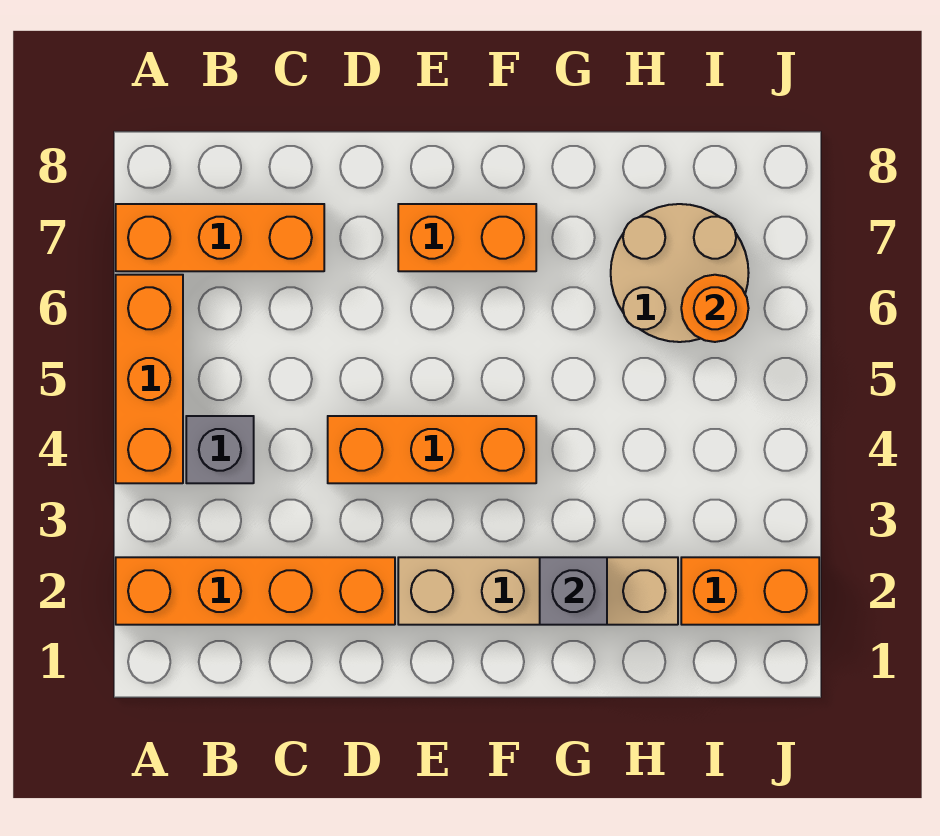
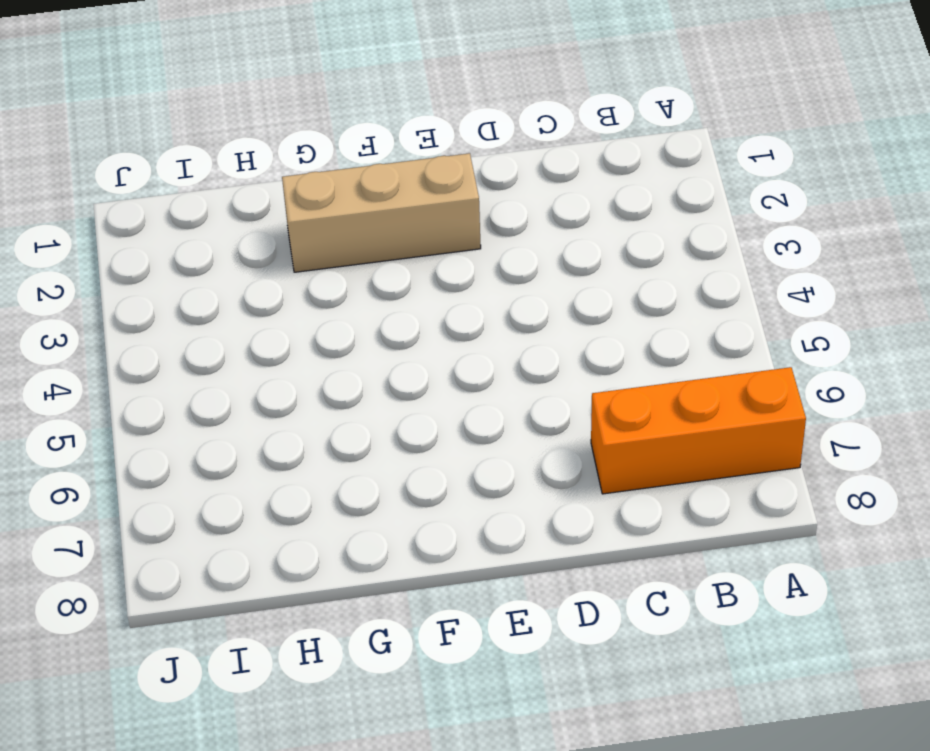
tan brick E2:G2 level 1 -> tan brick E2:H2 level 1
none -> orange brick A2:D2 level 1
none -> orange brick A4:A6 level 1

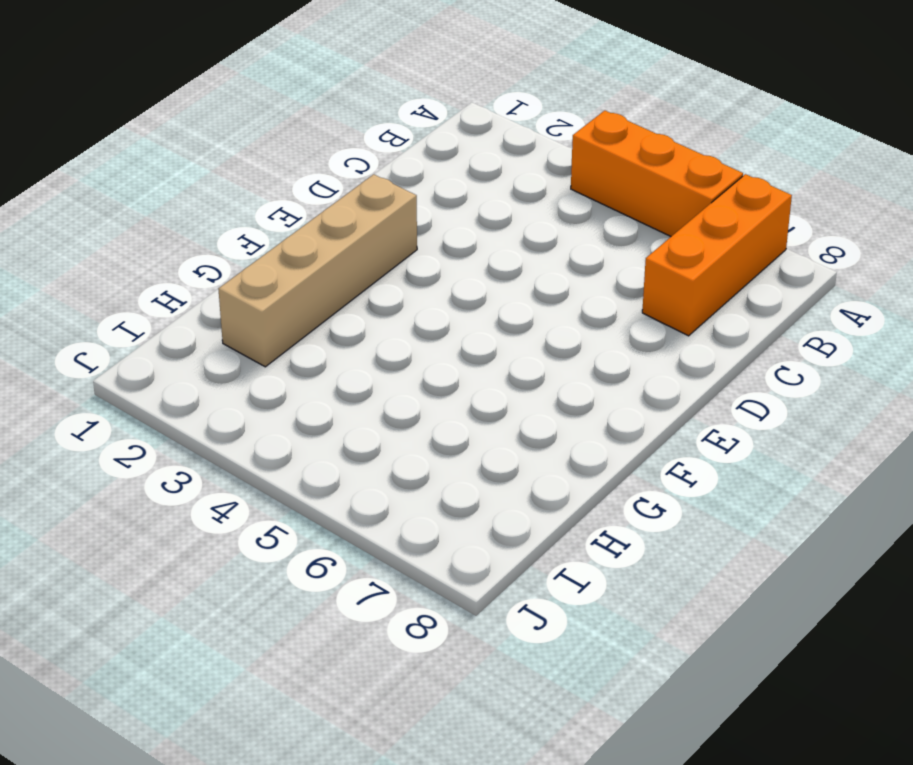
none -> orange brick A2:D2 level 1
none -> grey brick B4 level 1

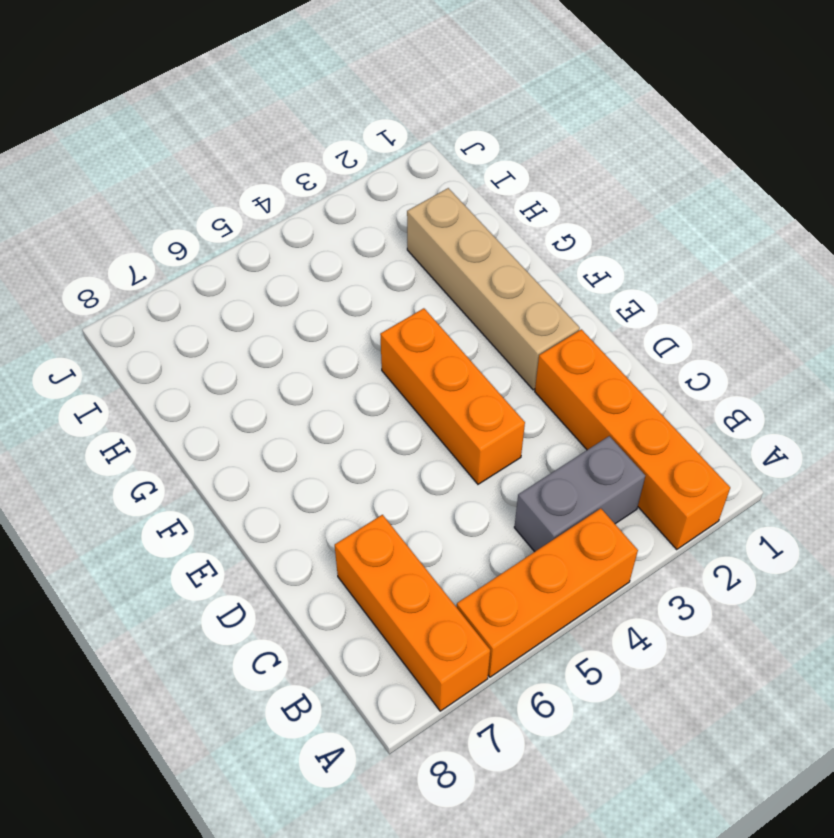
grey brick B3:B4 level 1 -> grey brick B4 level 1
none -> orange brick E7:F7 level 1
none -> tan round brick H6:I7 level 1

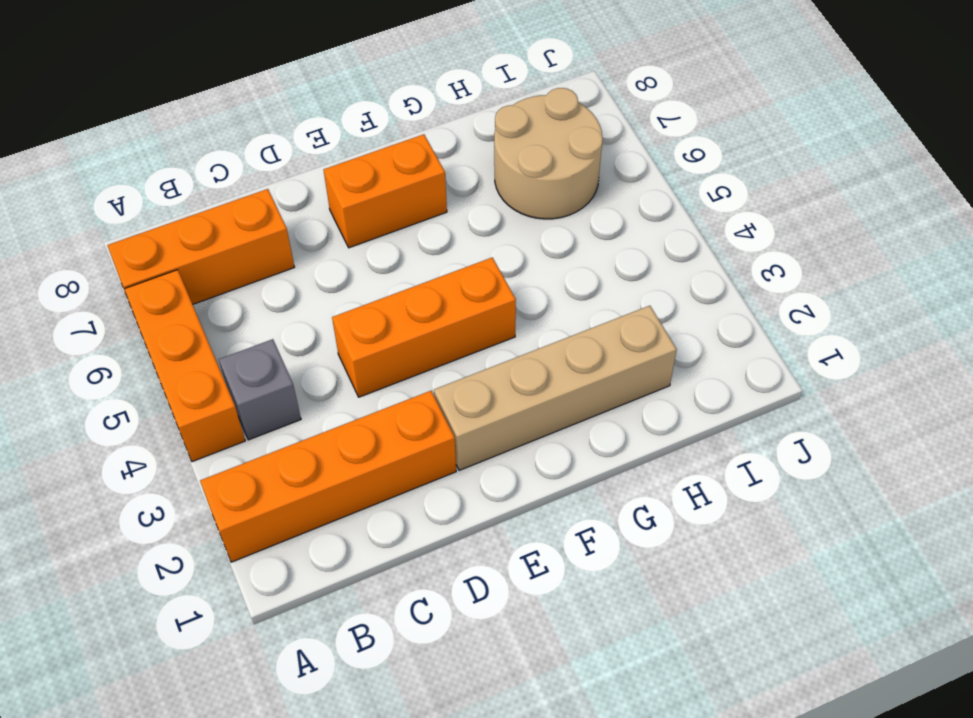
none -> orange brick I2:J2 level 1
none -> grey brick G2 level 2

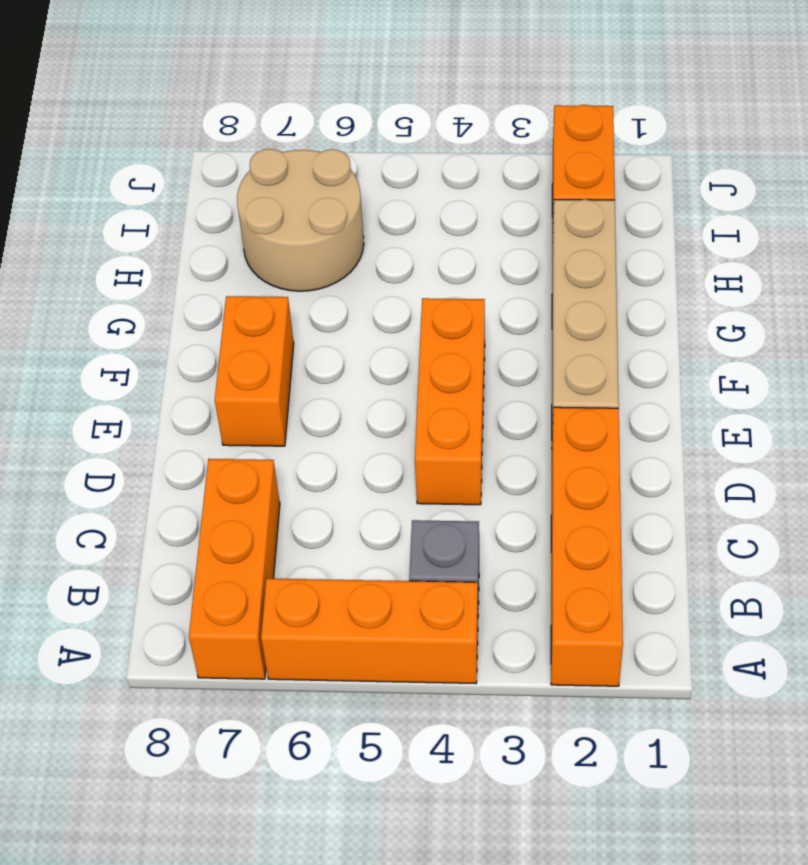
none -> grey brick G2 level 2
none -> orange round brick I6 level 2

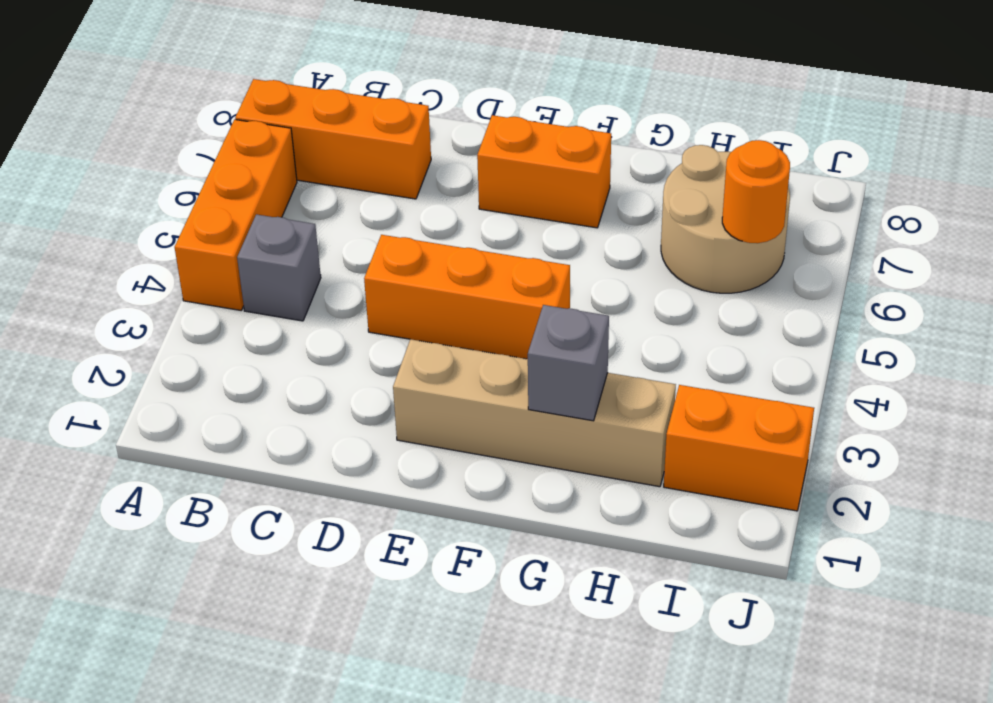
none -> orange brick A2:D2 level 1

